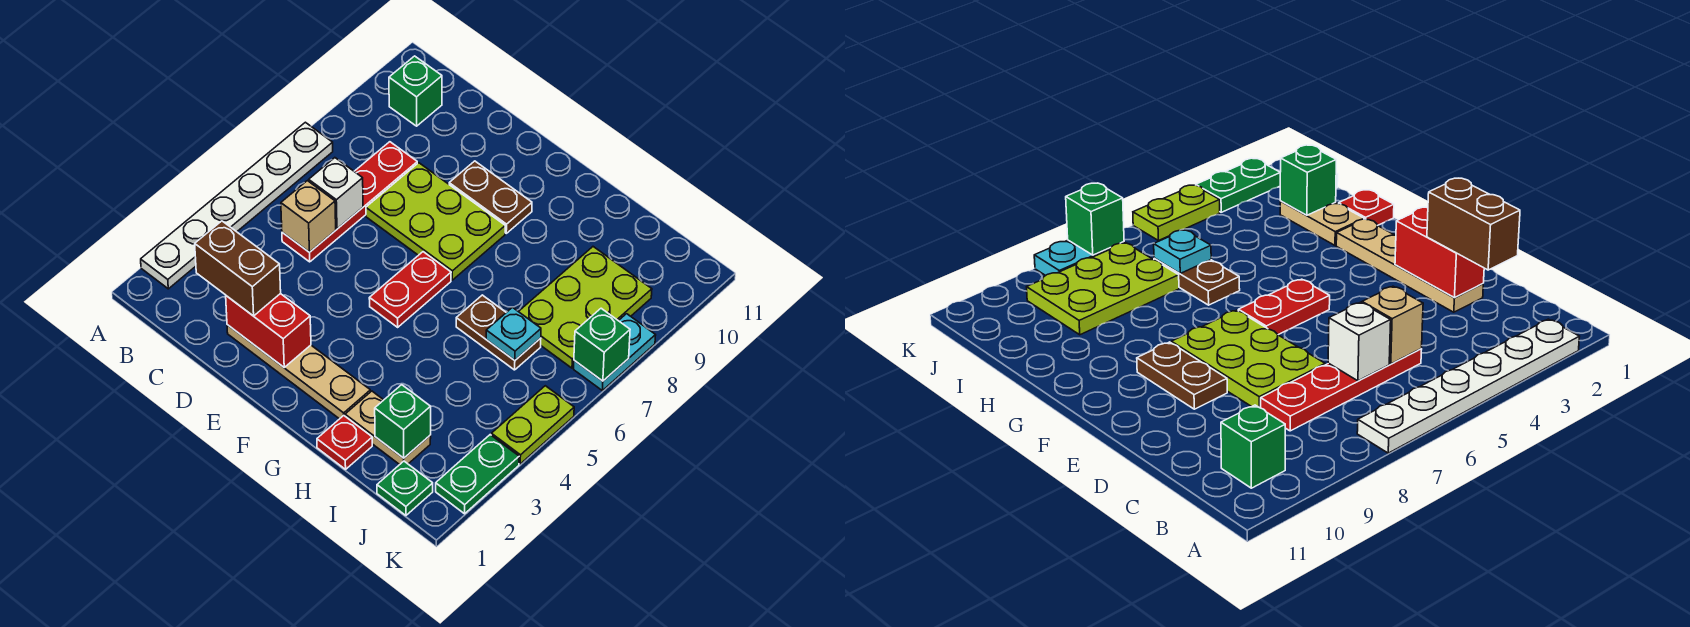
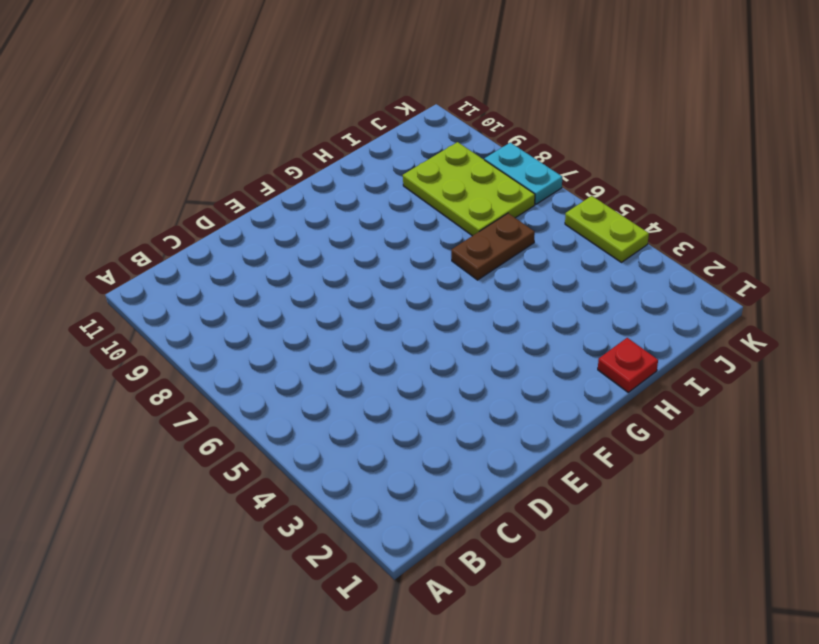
none -> white plate A2:A7 level 1
none -> green brick B10 level 1
none -> red plate C5:C8 level 1

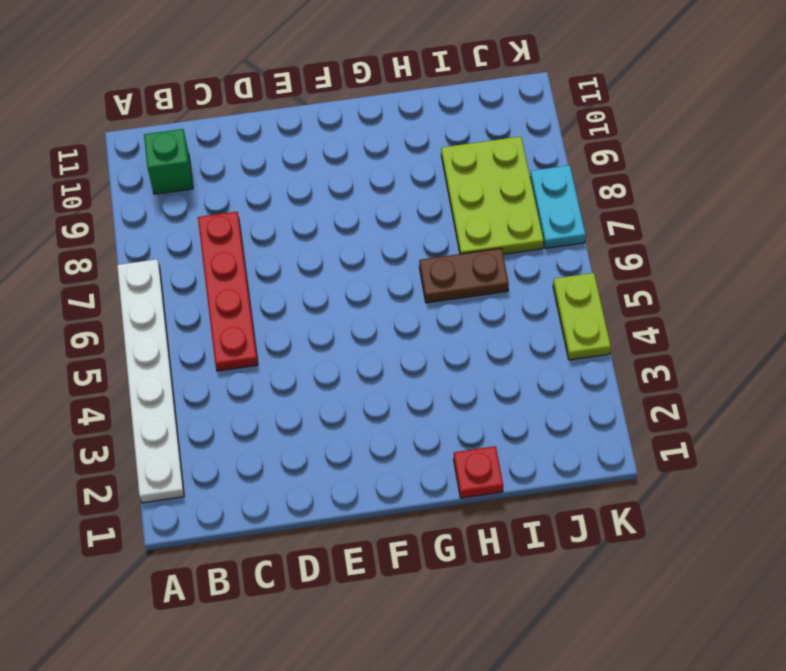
none -> tan plate D2:G2 level 1
none -> lime plate D7:F8 level 1
none -> brown plate E9:F9 level 1

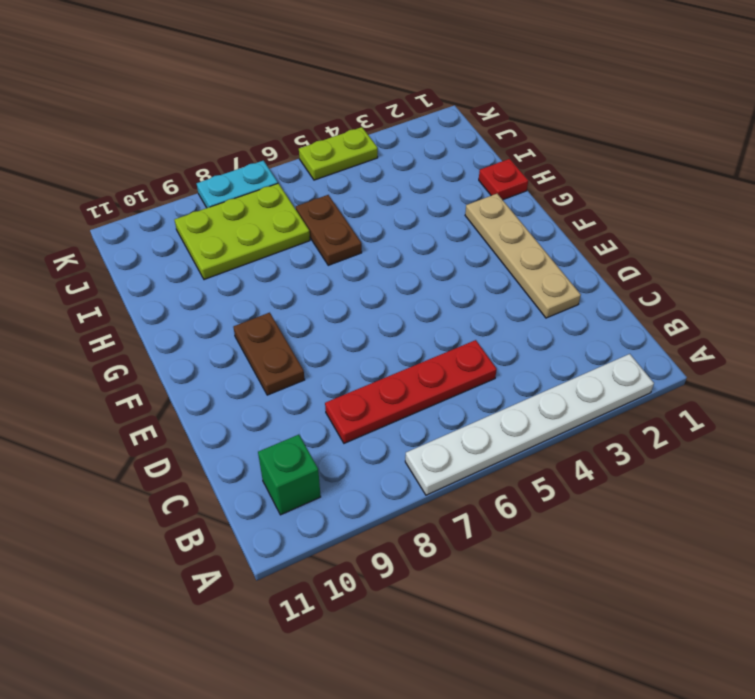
none -> lime plate D7:F8 level 1
none -> red plate F5:F6 level 1
none -> tan plate H2:I2 level 1

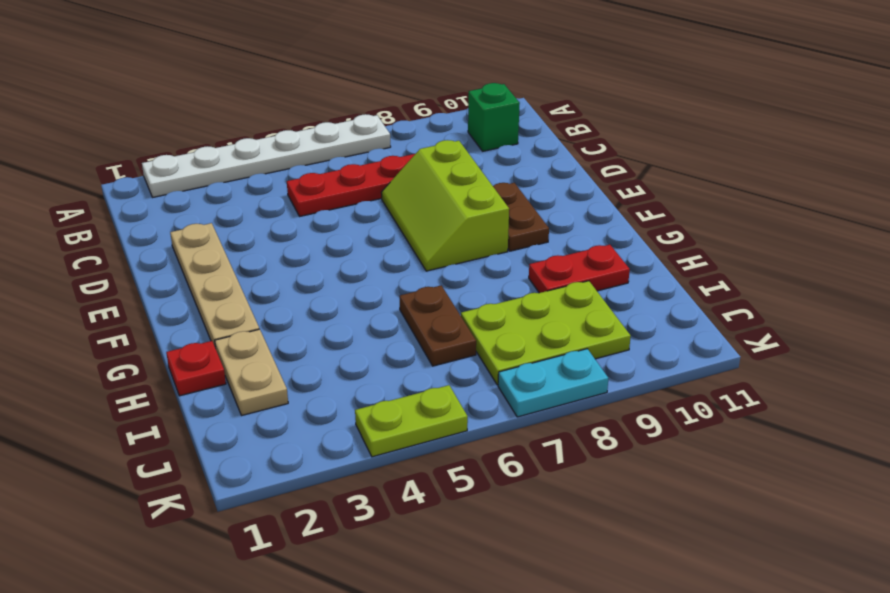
lime slope D7:F8 level 1 top 8 -> lime plate D7:F8 level 1
red plate H9:H10 level 1 -> red plate F5:F6 level 1
none -> green plate J1 level 1
none -> green plate K2:K3 level 1
none -> tan brick C5 level 2

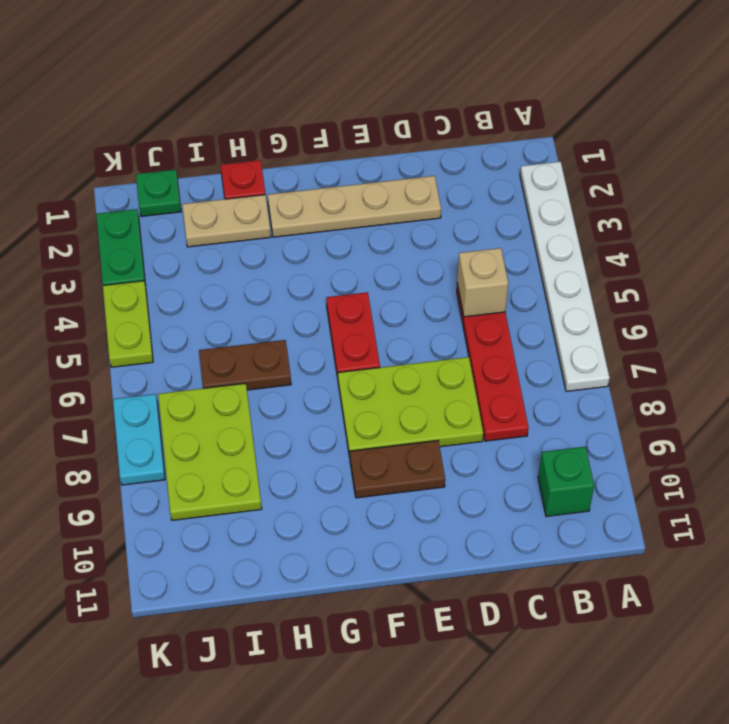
none -> white brick C6 level 2
none -> red brick D2:E2 level 2
none -> green brick I2 level 2

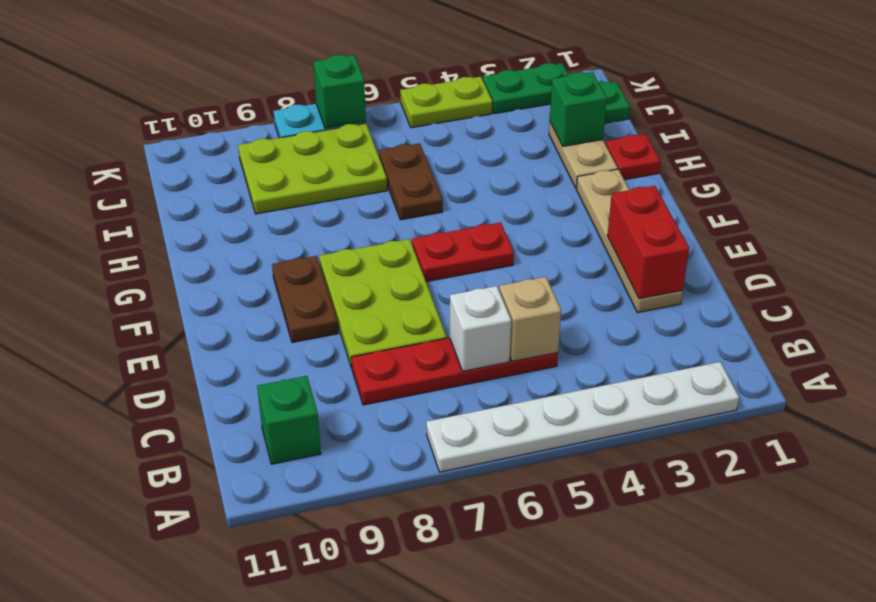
none -> cyan plate I6 level 2
none -> brown brick C2:D2 level 3

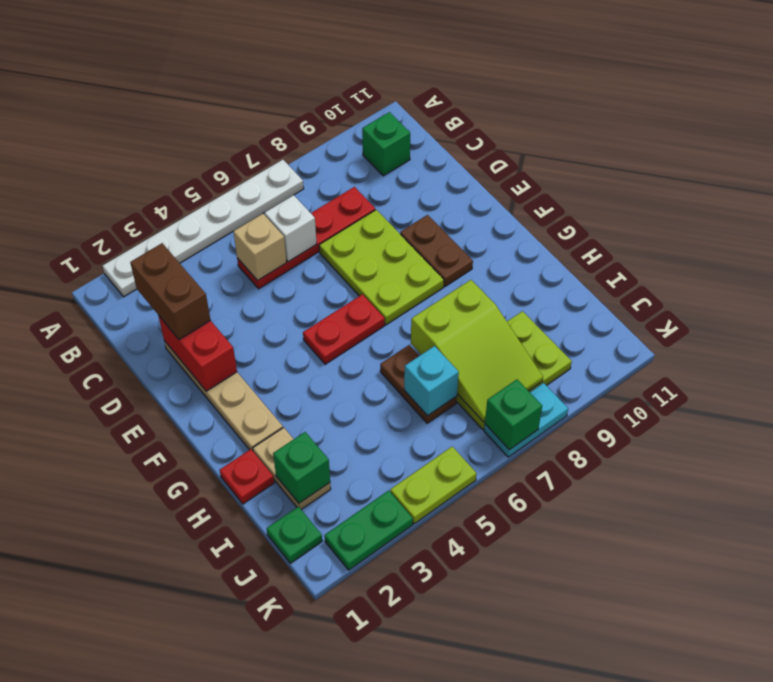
lime slope H7:J8 level 2 top H -> none
cyan brick I6 level 2 -> cyan plate I6 level 2

